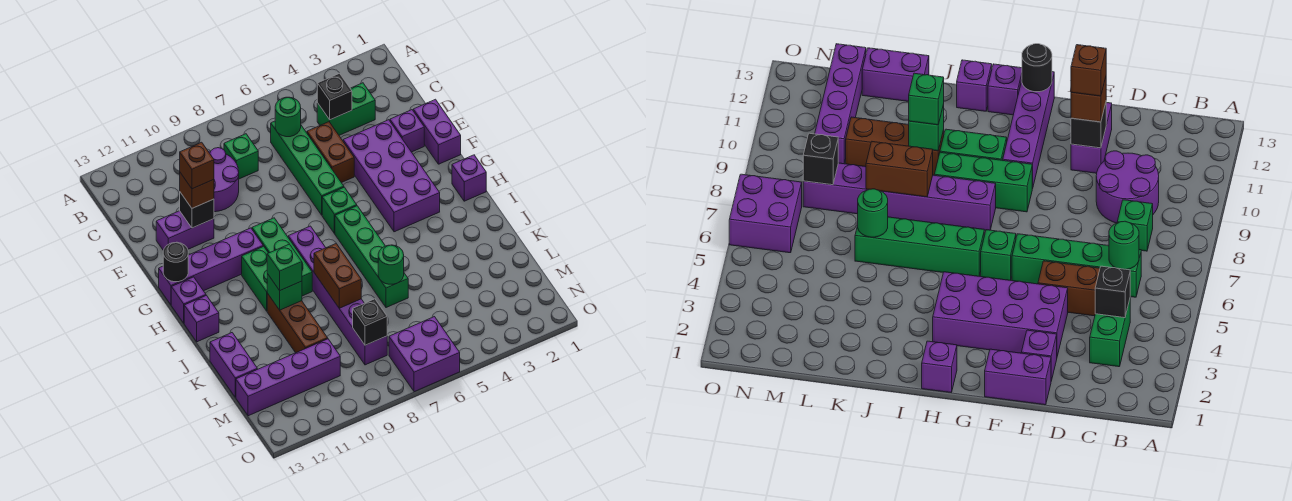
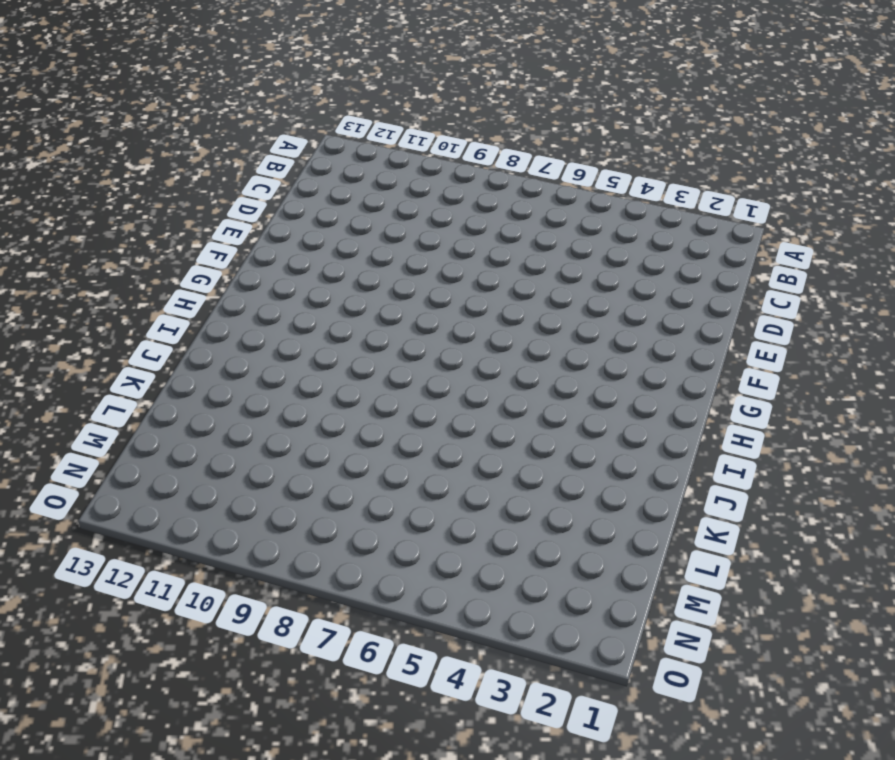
none -> green brick C3:C4 level 1
none -> green brick C6:F6 level 1
none -> green brick C8 level 1
none -> purple round brick C9:D10 level 1

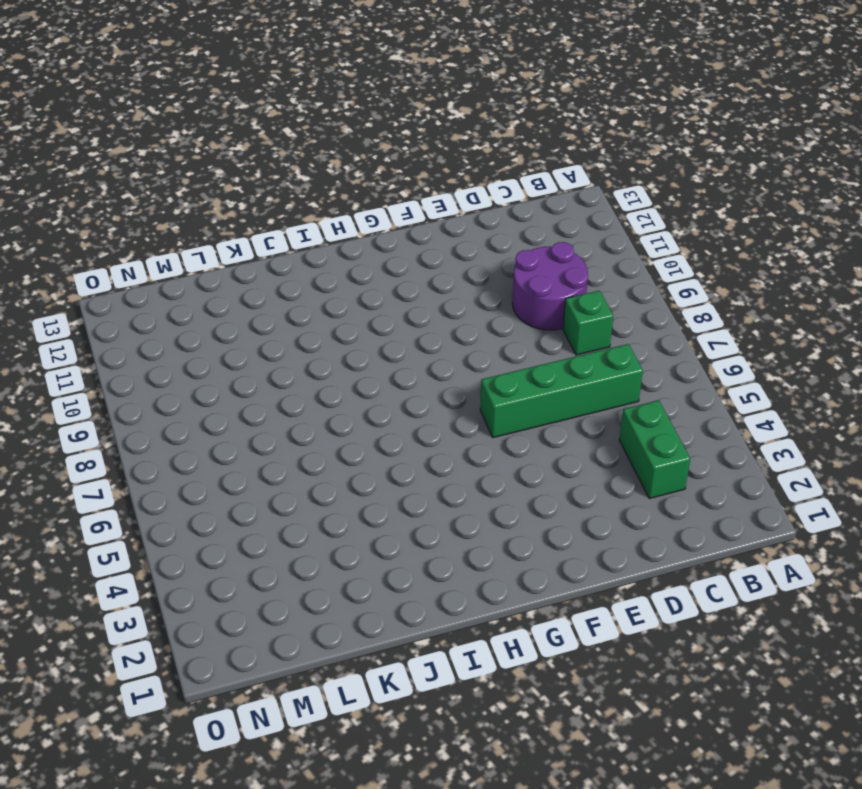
none -> brown brick D5:E5 level 1
none -> purple brick E1:F1 level 1
none -> purple brick E2 level 1
none -> purple brick E3:H4 level 1

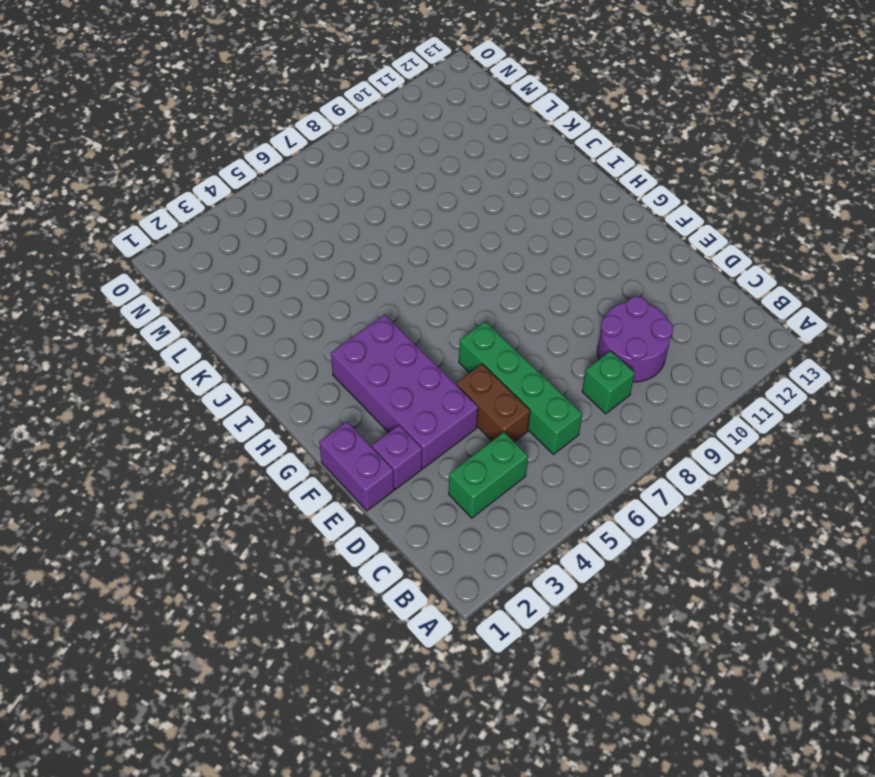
none -> purple brick E11:E12 level 1
none -> green brick G6 level 1
none -> green brick G9:I9 level 1
none -> purple brick G10:G13 level 1

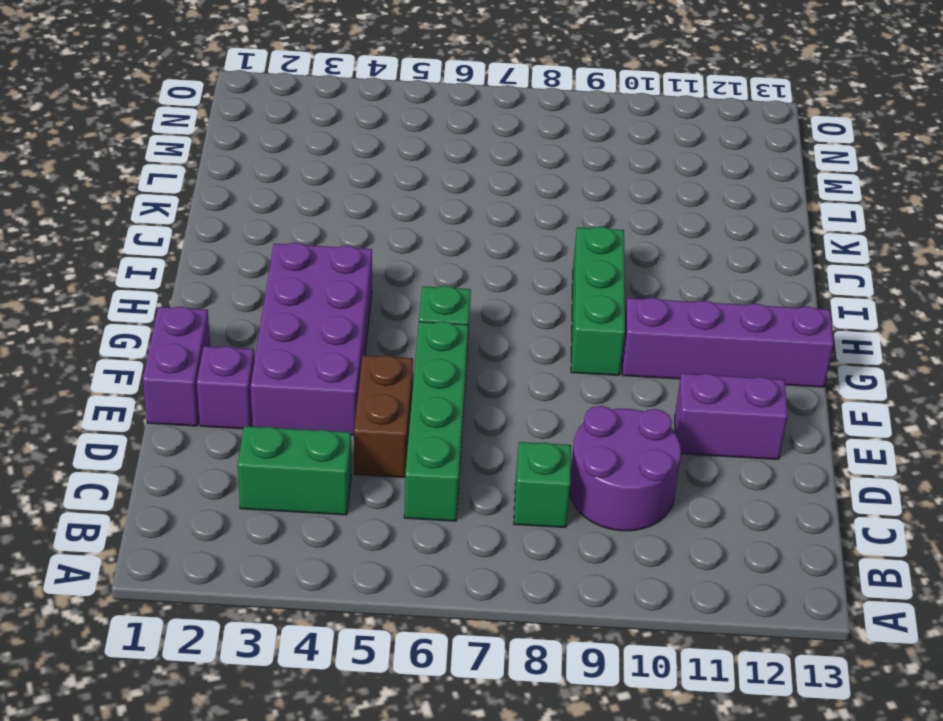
none -> purple brick H1 level 1
none -> green brick H6:K6 level 1
none -> purple brick H8:M8 level 1
none -> green brick H10:I10 level 1

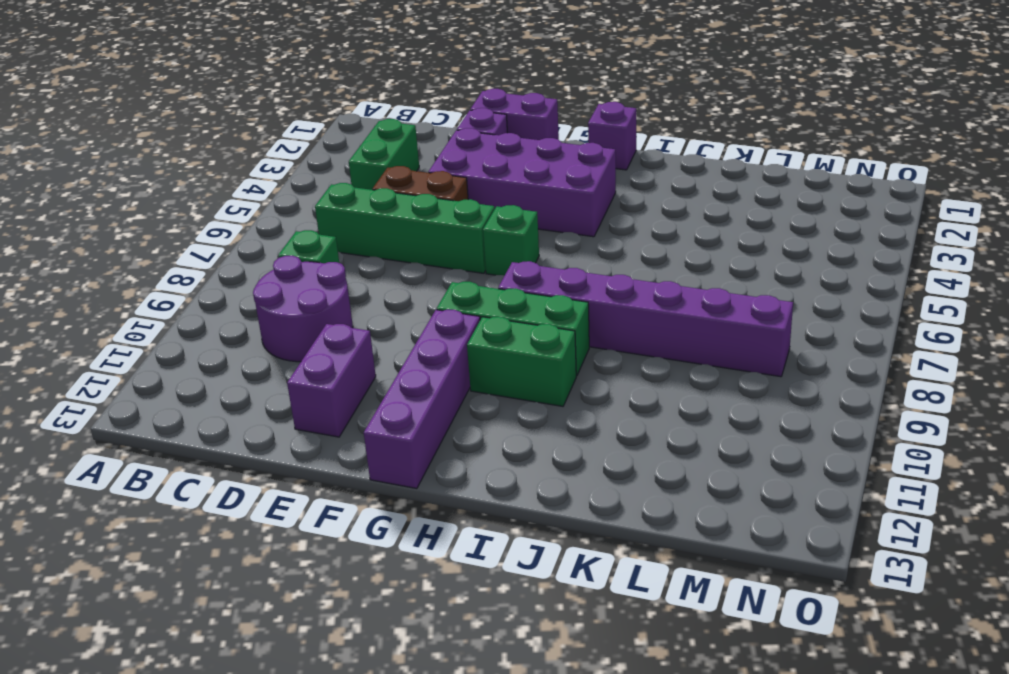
none -> green brick H6:K6 level 1
none -> purple brick H13 level 1
none -> purple brick I13 level 1
none -> brown brick J10:L10 level 1

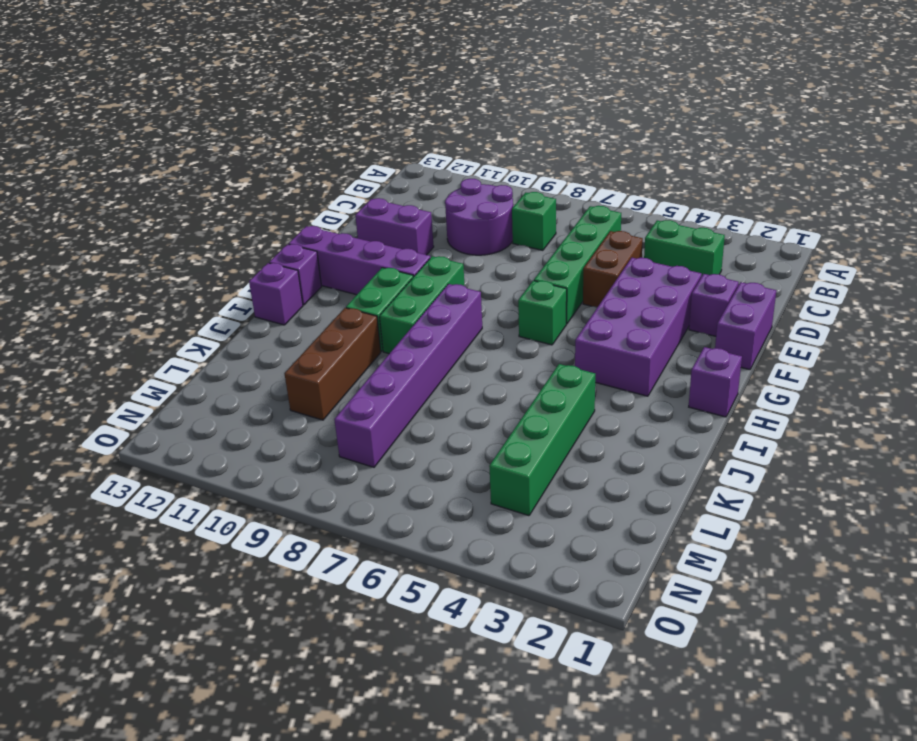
green brick J4:M4 level 1 -> green brick H6:K6 level 1
none -> purple brick K13:L13 level 1
none -> purple brick M10:M13 level 1
none -> purple brick N6:O7 level 1
none -> black brick C4 level 2

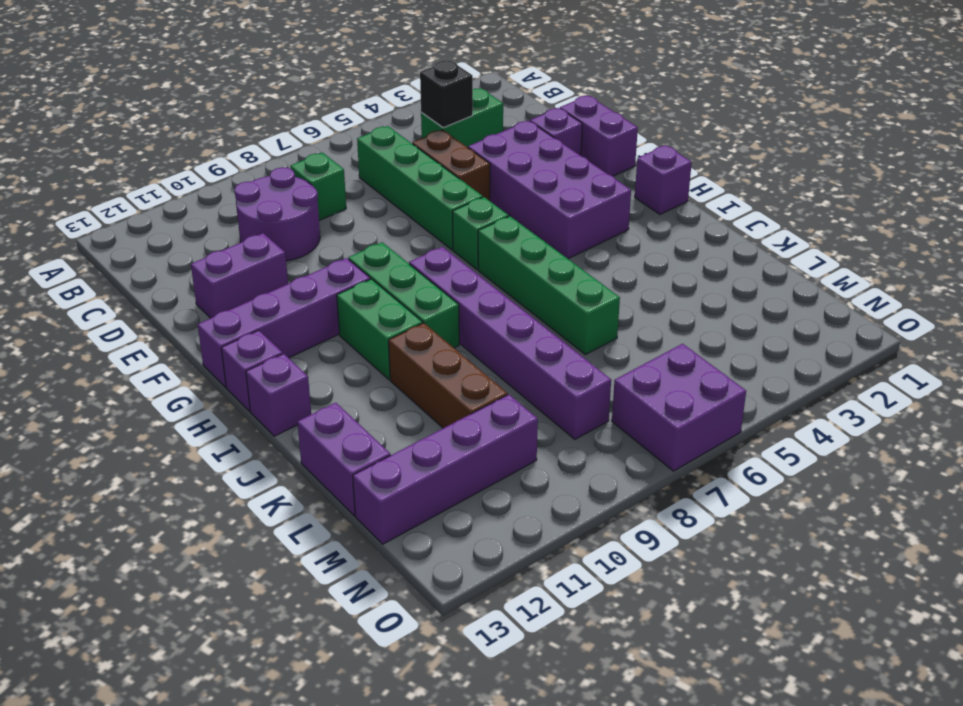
none -> green round brick C6 level 2
none -> black brick E11 level 2
none -> black round brick G13 level 2
none -> brown brick J8:K8 level 2

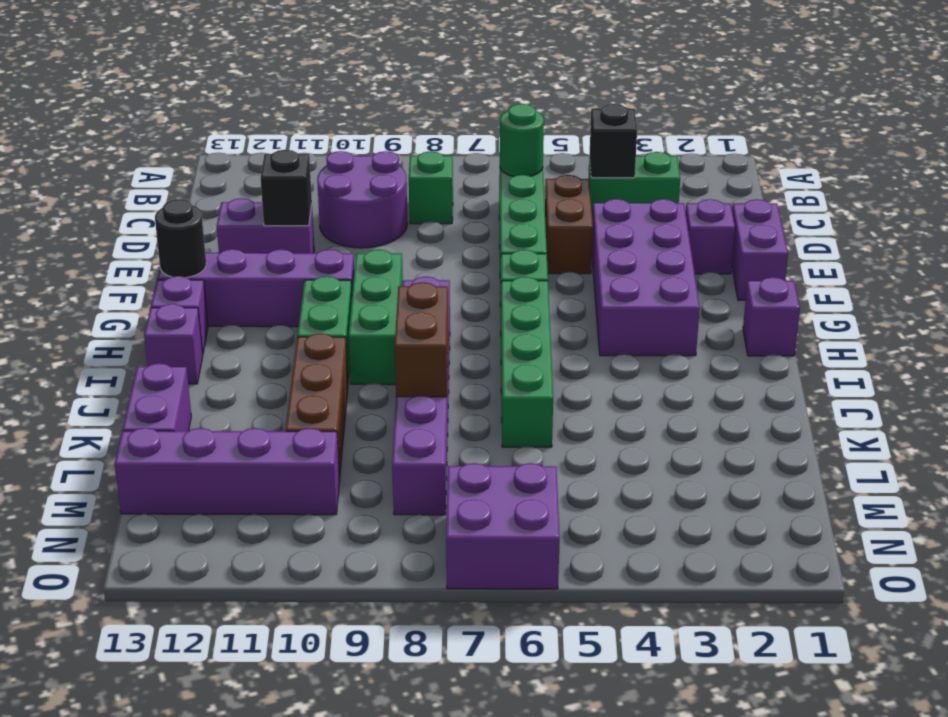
none -> green brick J10 level 2
none -> green round brick K6 level 2
none -> black brick M8 level 2
none -> brown brick E11 level 3

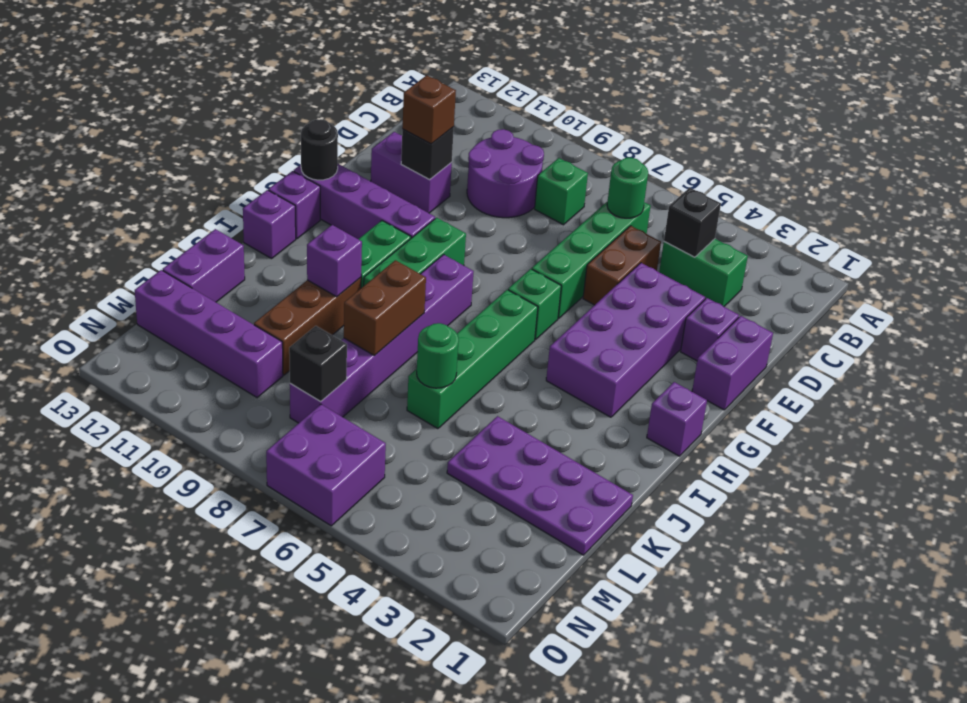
purple brick J10 level 2 -> green brick J10 level 2
purple plate K1:L4 level 1 -> none
none -> green brick J10 level 3
none -> brown brick E11 level 4

